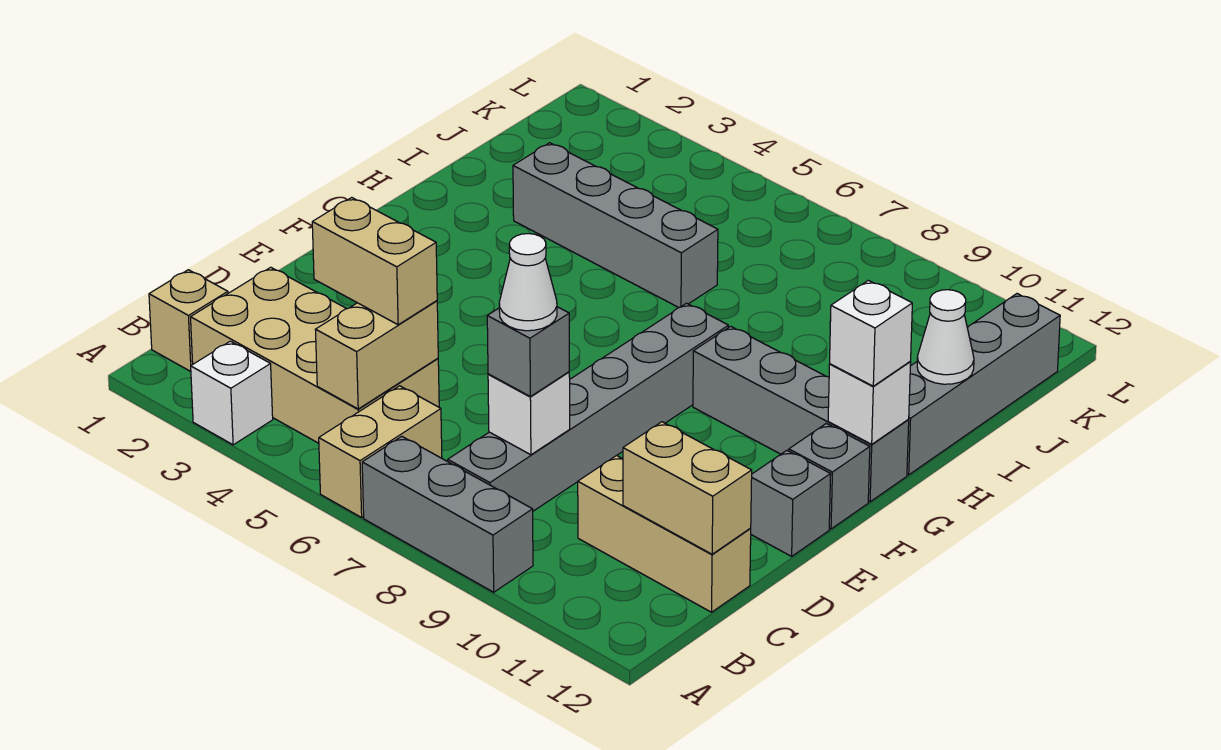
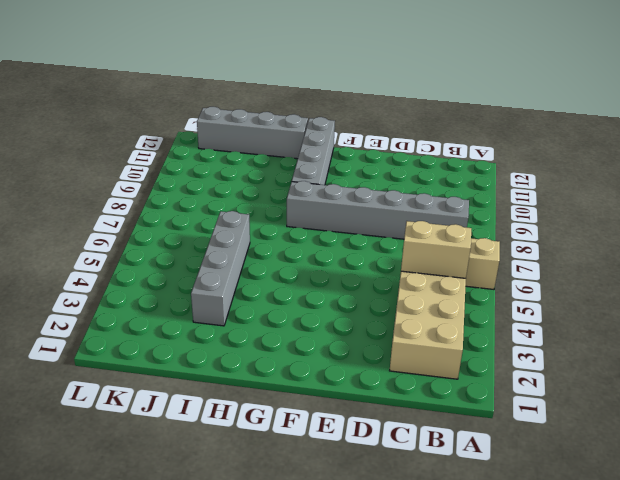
none -> white brick A3 level 1
none -> grey brick A7:A9 level 1
none -> tan brick B1 level 1

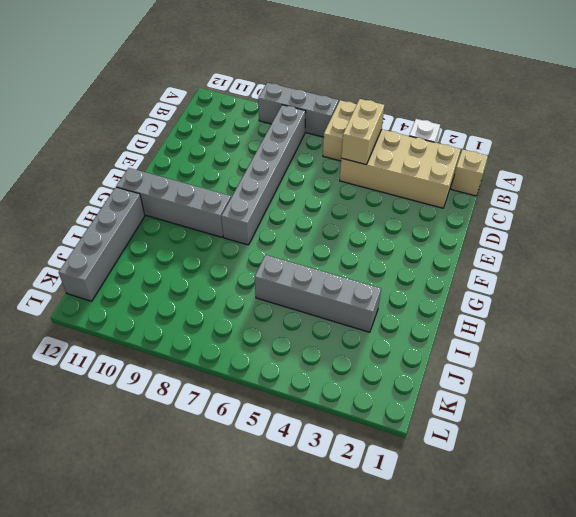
none -> tan brick C10:C12 level 1
none -> grey brick E12 level 1
none -> grey brick F12 level 1

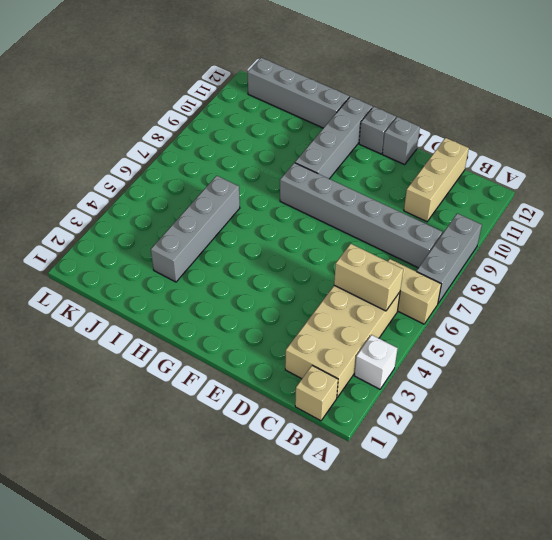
none -> white brick C8 level 2
none -> tan brick C11:C12 level 2
none -> white brick G12 level 2

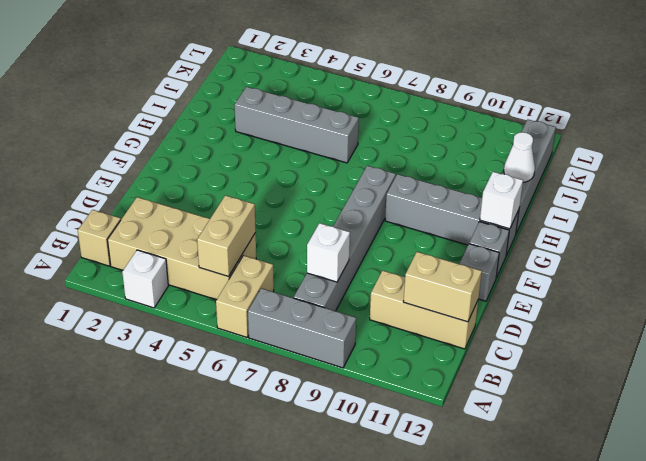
none -> tan brick C4:C5 level 3
none -> grey brick C8 level 3
none -> white brick G12 level 3

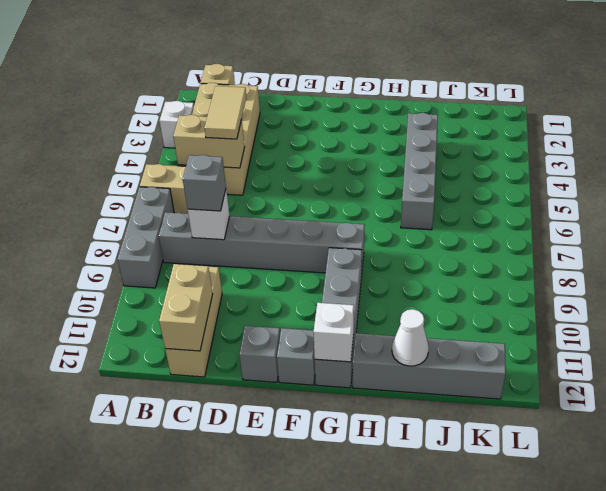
tan tile C4:C5 level 3 -> tan brick C4:C5 level 3
none -> white brick G12 level 3
none -> white cone C8 level 4

